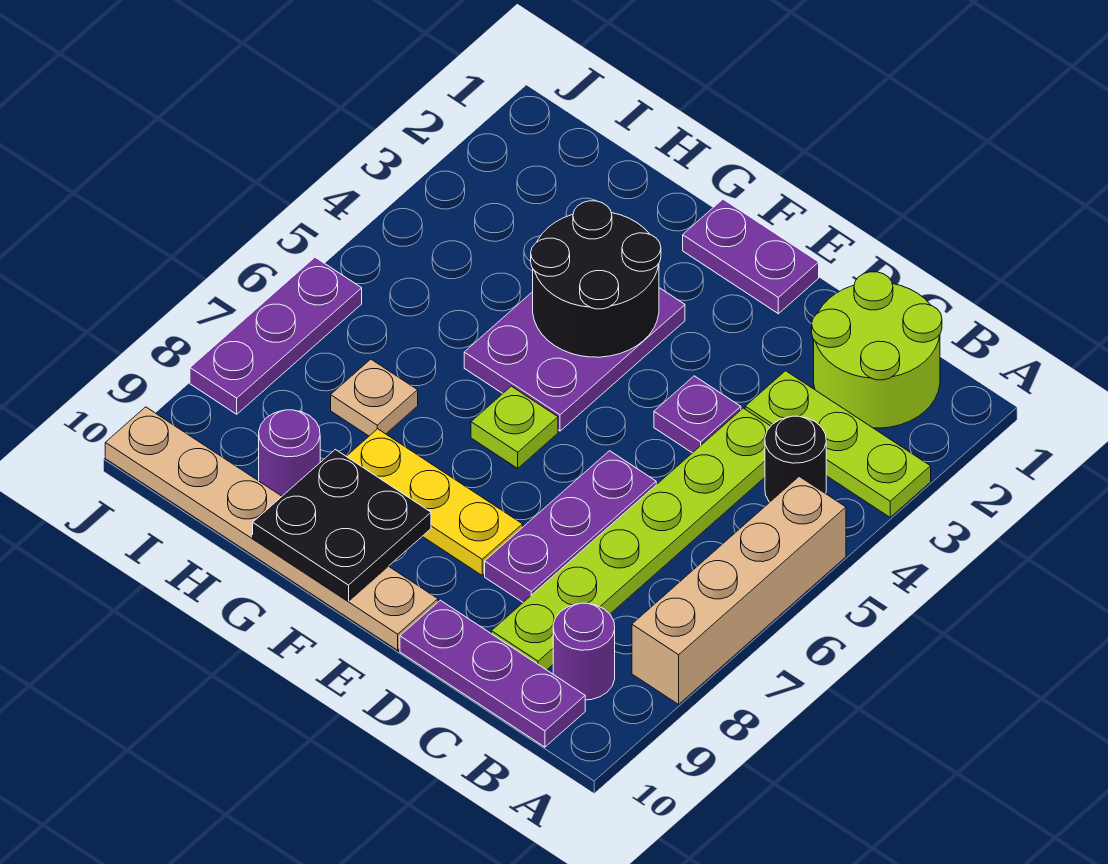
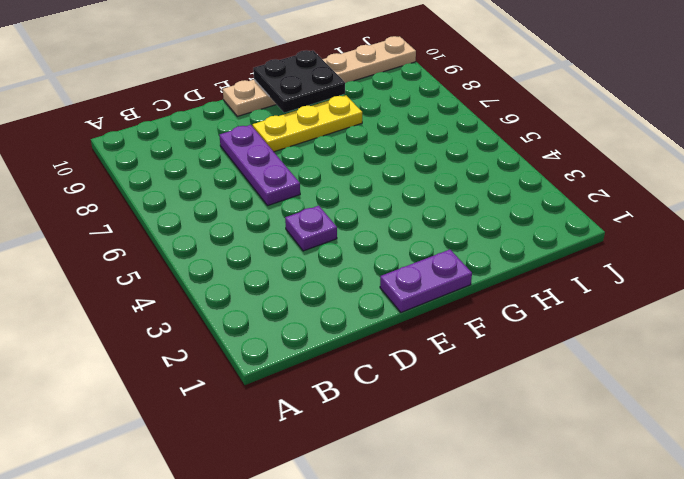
none -> lime plate A3:C3 level 1
none -> tan brick A5:A8 level 1
none -> lime round brick B1:C2 level 1

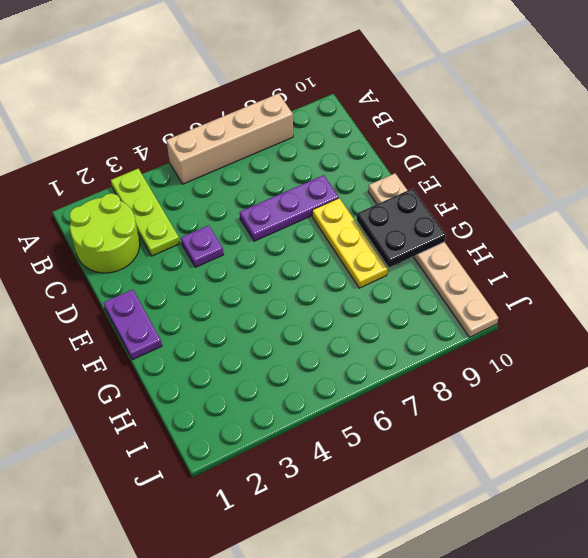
none -> black round brick B4 level 1
none -> purple round brick B9 level 1
none -> purple plate B10:D10 level 1

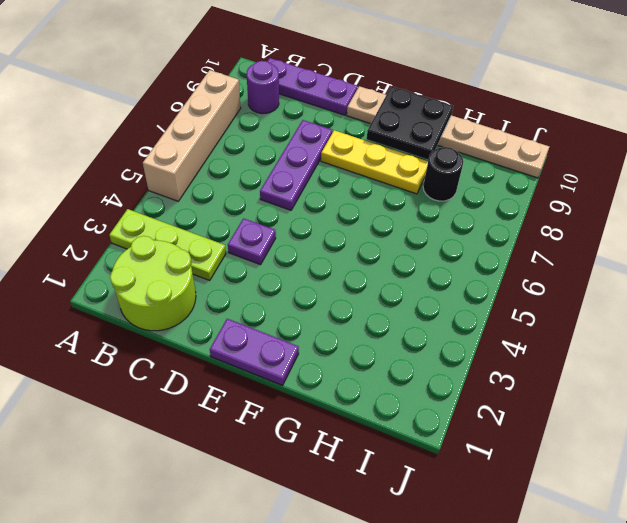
black round brick H8 level 1 -> black round brick B4 level 1
none -> lime plate C4:C9 level 1
none -> purple plate F3:G5 level 1
none -> lime plate F6 level 1

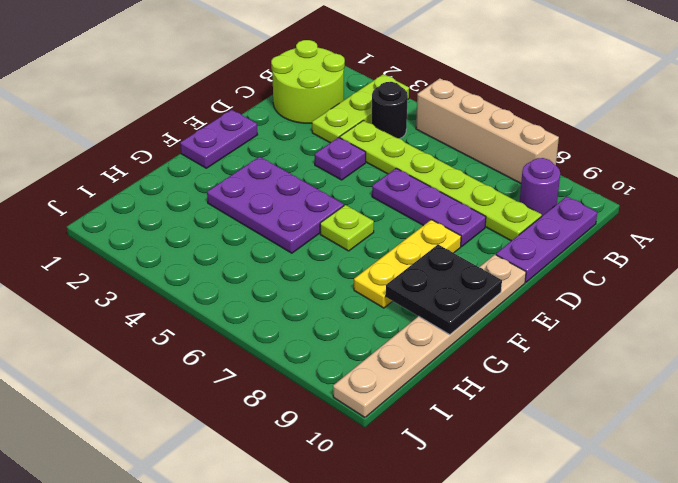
none -> tan plate H7 level 1
none -> purple round brick H9 level 1
none -> purple plate J6:J8 level 1

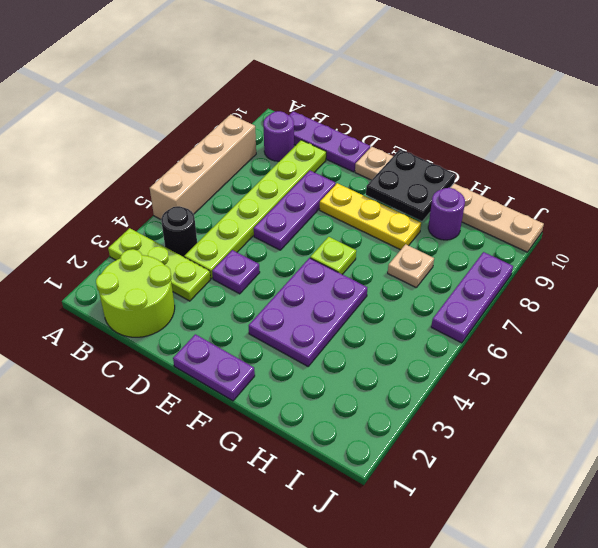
none -> black round brick F3:G4 level 2

